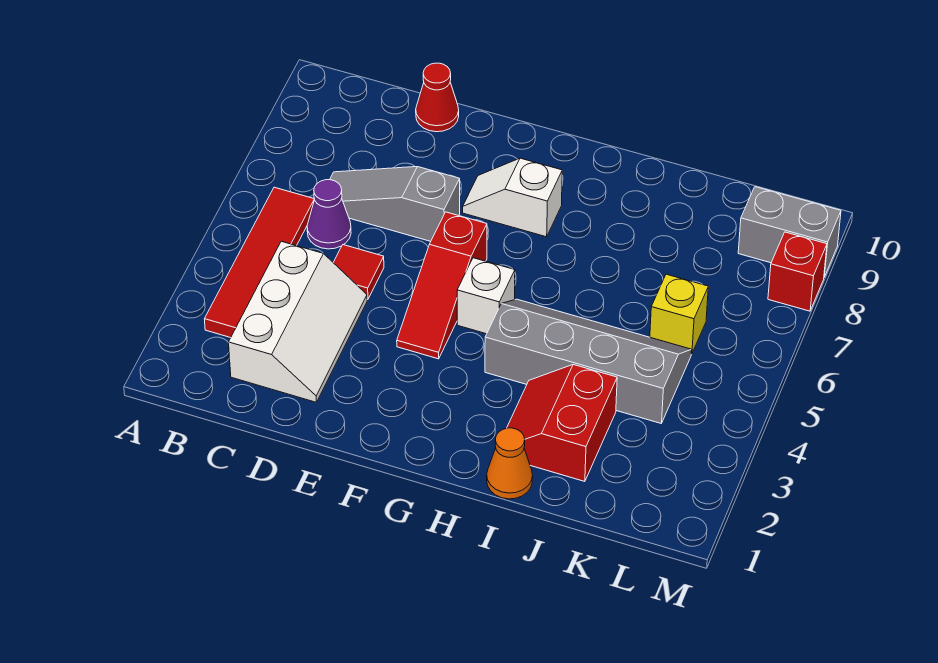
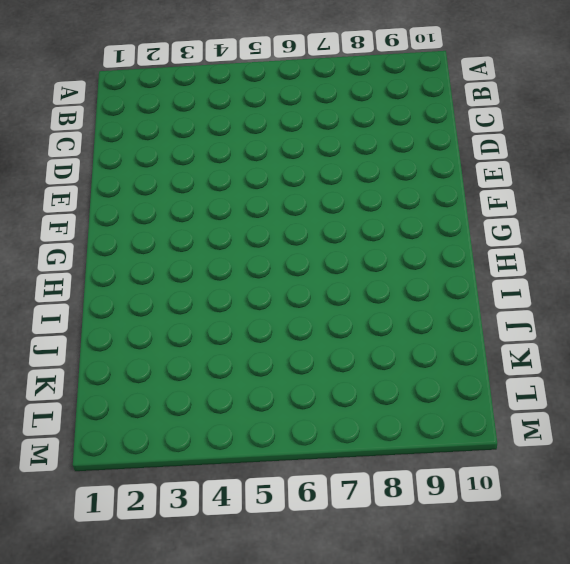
none -> red tile B3:B6 level 1
none -> white slope C2:D4 level 1 top C
none -> purple cone C6 level 1

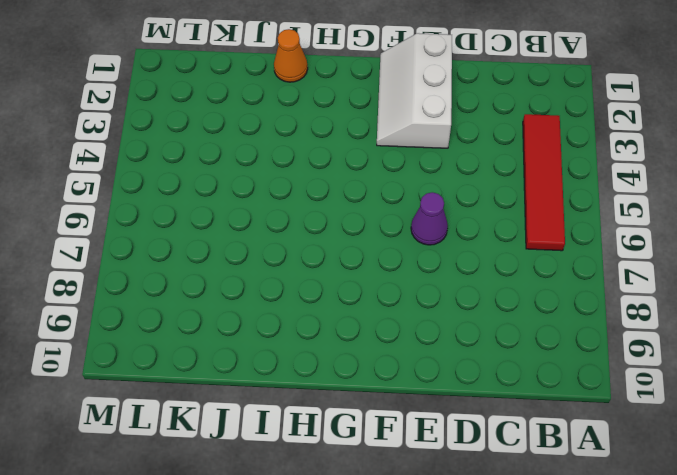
white slope E1:F3 level 1 top E -> white slope C2:D4 level 1 top C
purple cone E6 level 1 -> purple cone C6 level 1
none -> grey slope C7:E7 level 1 top E
none -> red tile D5 level 1
none -> red cone D10 level 1

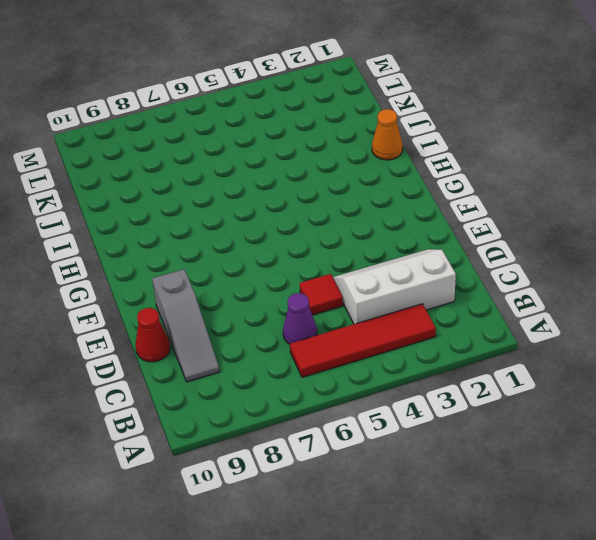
grey slope C9:E9 level 1 top E -> grey slope C7:E7 level 1 top E
none -> red slope F4:F6 level 1 top 6
none -> white slope F8:G8 level 1 top G
none -> white brick G5 level 1

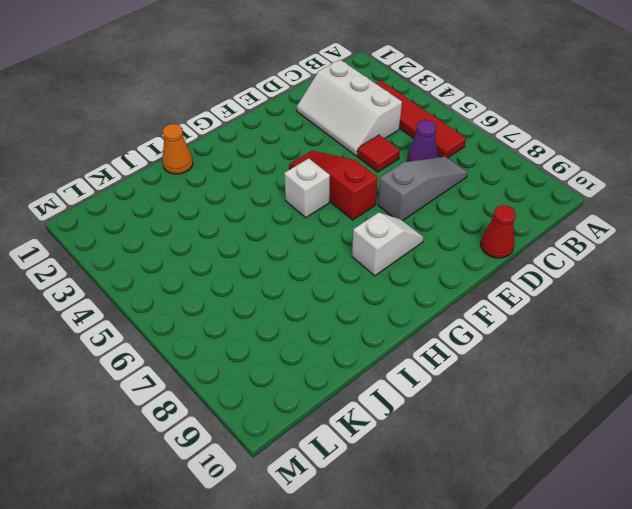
none -> grey slope H4:K5 level 1 top 4
none -> red slope I2:J3 level 1 top J
none -> yellow brick K6 level 1

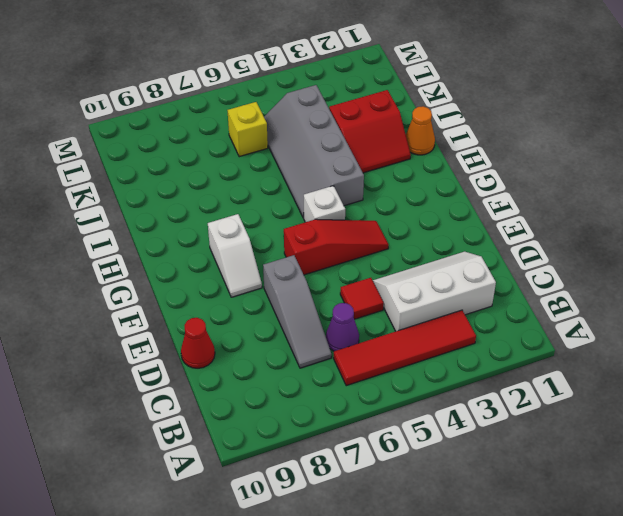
none -> grey brick L9:M9 level 1
none -> red brick M8 level 1

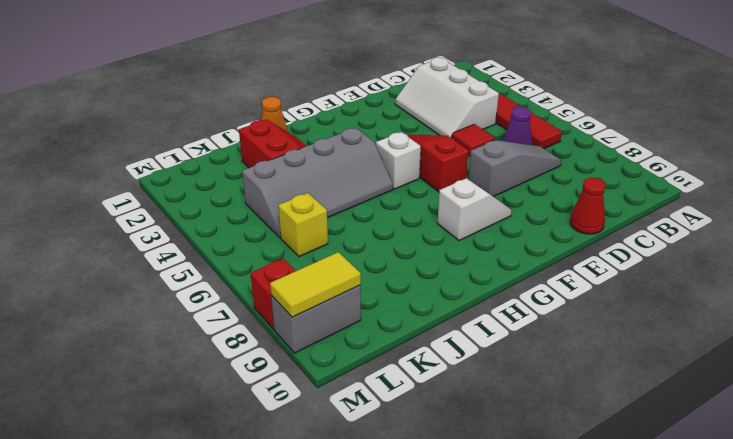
yellow tile L9:M9 level 2 -> none

